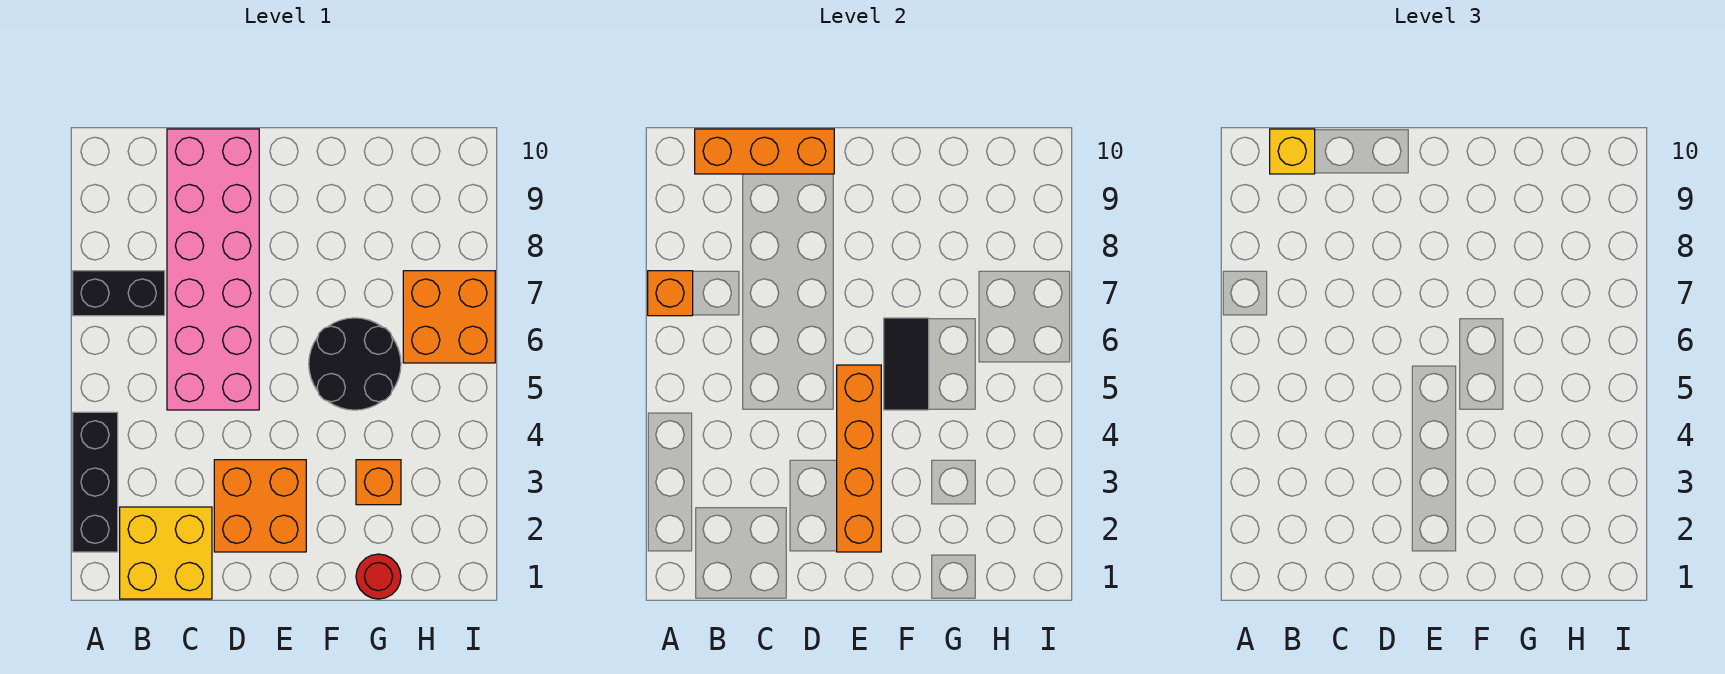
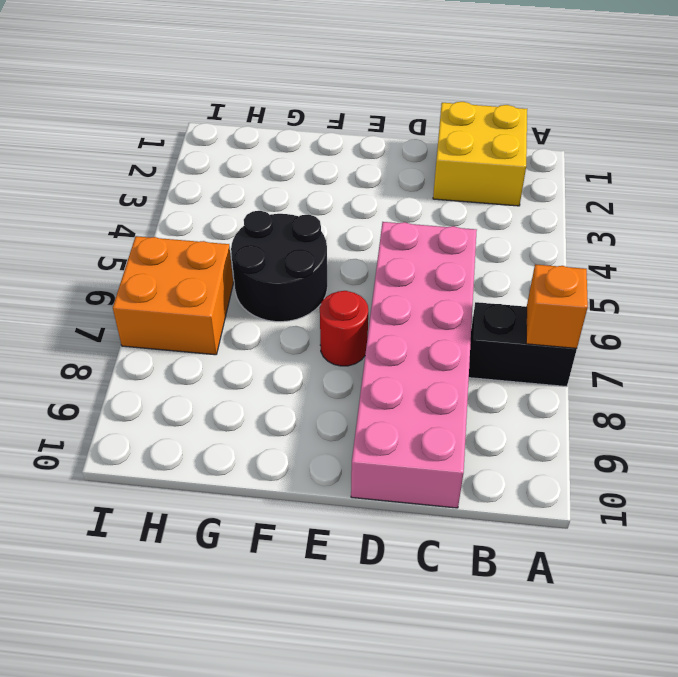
red round brick E7 level 1 -> red round brick G1 level 1
none -> black brick A2:A4 level 1
none -> orange brick D2:E3 level 1
none -> orange brick G3 level 1

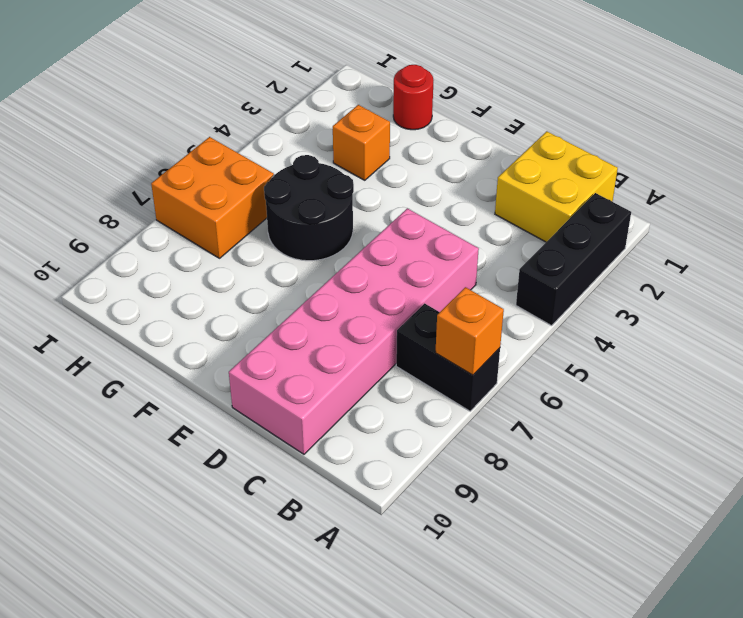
none -> orange brick D2:E3 level 1
none -> orange brick B10:D10 level 2
none -> orange brick E2:E5 level 2

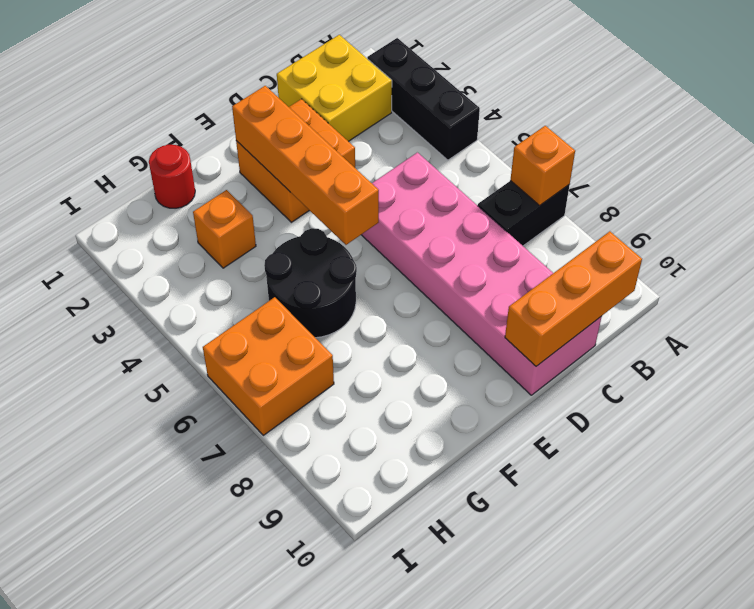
none -> black tile F5:F6 level 2
none -> yellow brick B10 level 3

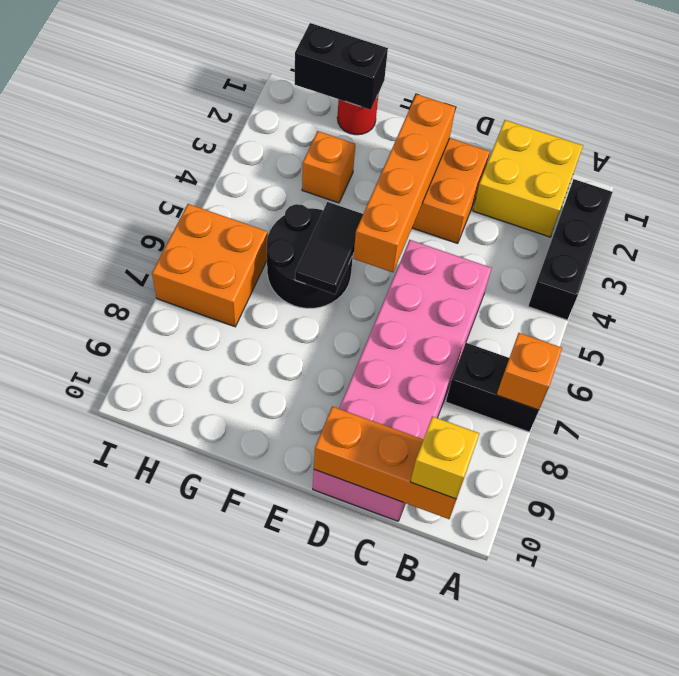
black brick G1:H1 level 2 -> none

